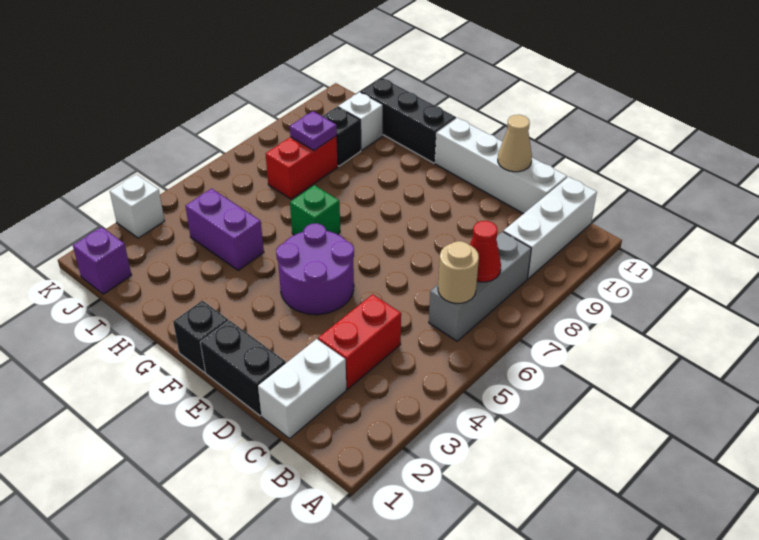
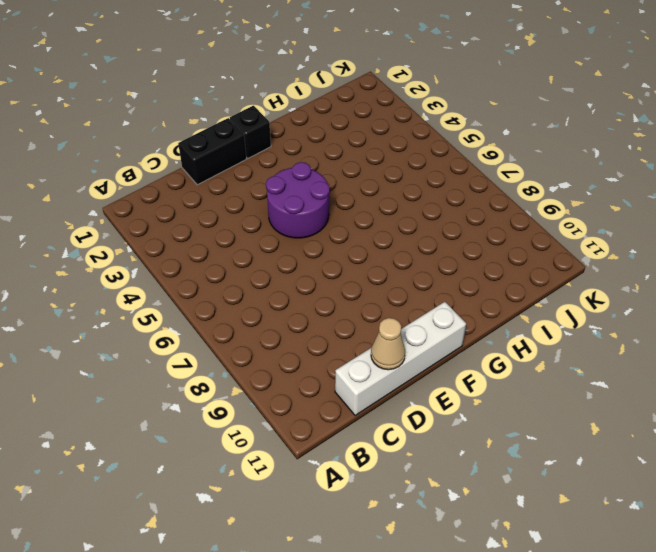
none -> grey brick B6:B8 level 1
none -> white brick B9:B11 level 1
none -> white brick C1:C2 level 1

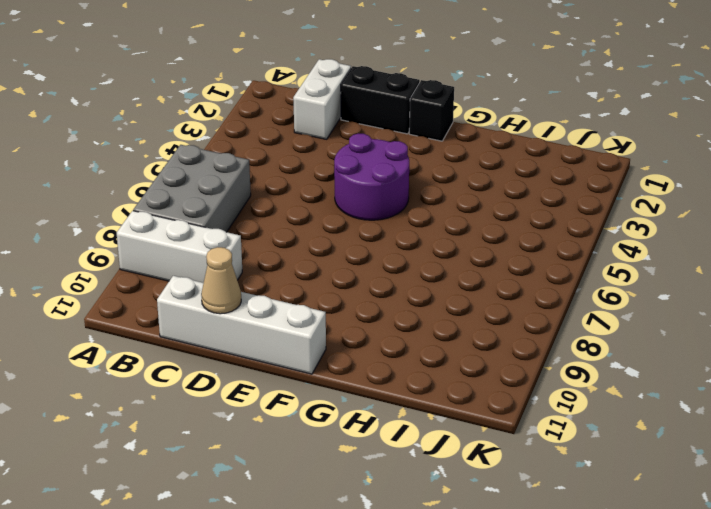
grey brick A6:B8 level 1 -> grey brick B6:B8 level 1
white brick A9:C9 level 1 -> white brick B9:B11 level 1
none -> red brick C3:C4 level 1
none -> green brick G6 level 1
none -> black brick G11:I11 level 1

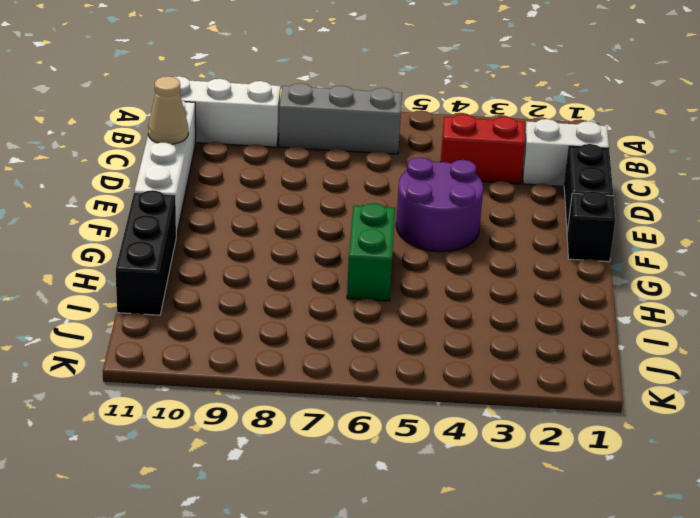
green brick G6:H6 level 1 -> green brick G6 level 1
none -> purple brick H4:I4 level 1
none -> red brick I7:I8 level 1
none -> black brick I9 level 1

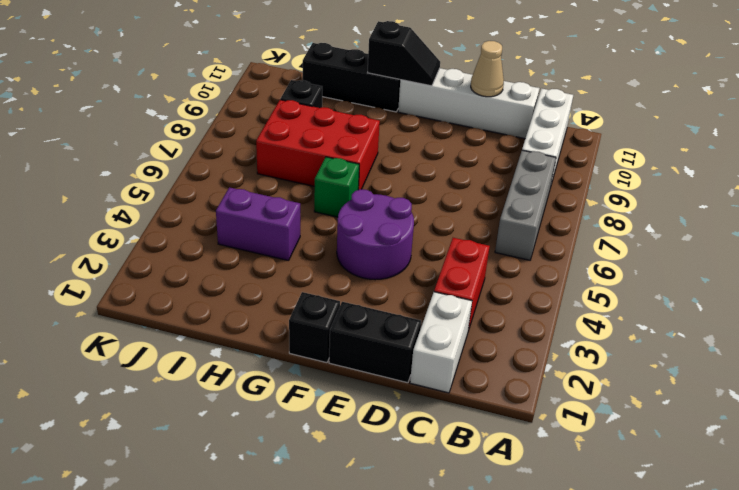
black slope F11:G11 level 2 top G -> none
red brick G7:I8 level 1 -> red brick I7:I8 level 1
none -> white brick I10 level 1
none -> purple brick J1 level 1
none -> white brick K3 level 1

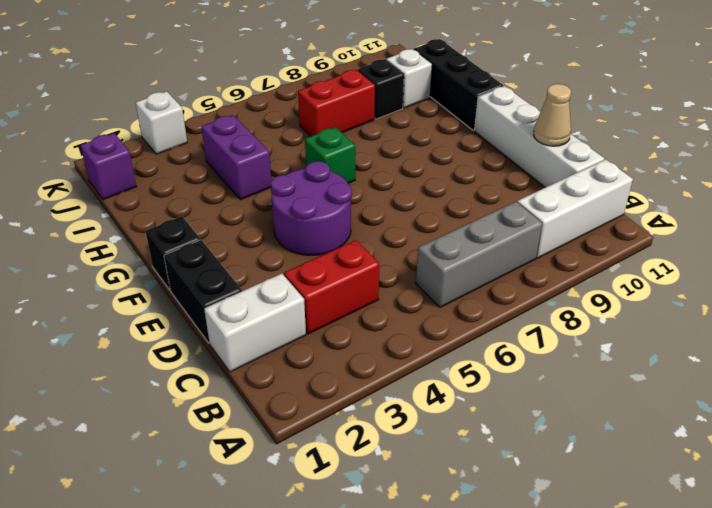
none -> tan round brick B6 level 2
none -> red cone B7 level 2
none -> purple plate I8 level 2

